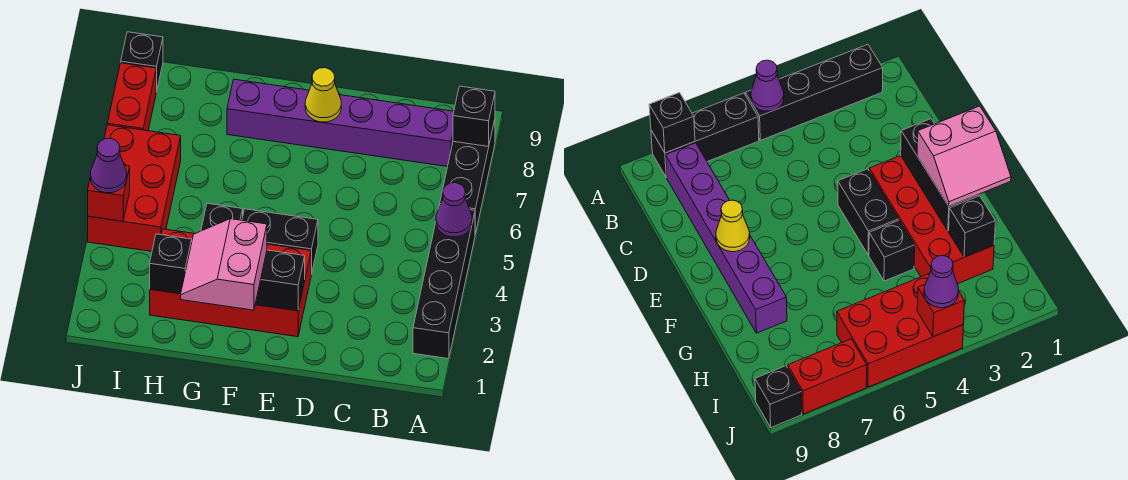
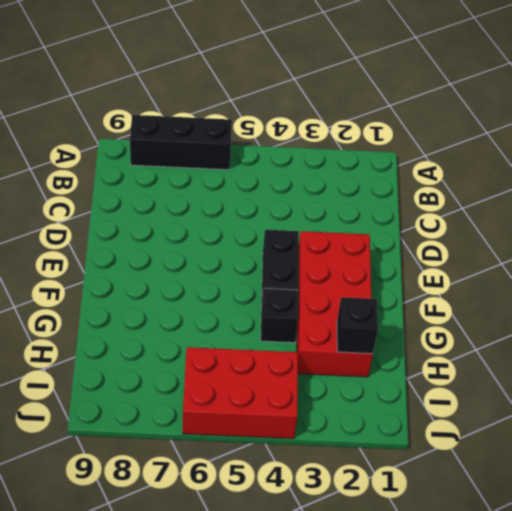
none -> black brick A2:A5 level 1
none -> purple brick B8:G8 level 1
none -> red brick J7:J8 level 1

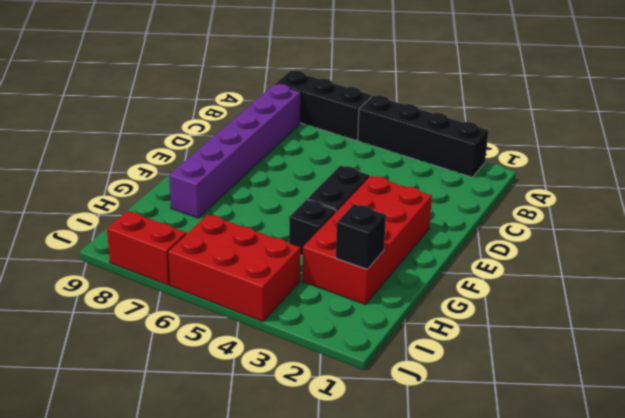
none -> black brick J9 level 1
none -> purple cone A5 level 2
none -> black brick A8 level 2

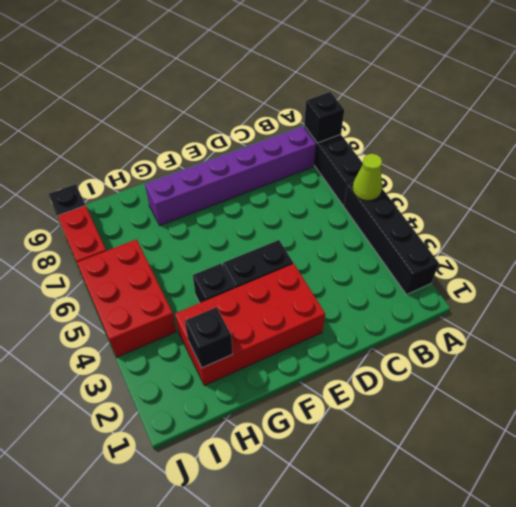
lime cone A5 level 2 -> purple cone A5 level 2
none -> black brick E2:G2 level 2
none -> yellow cone E8 level 2
none -> red brick J4 level 2

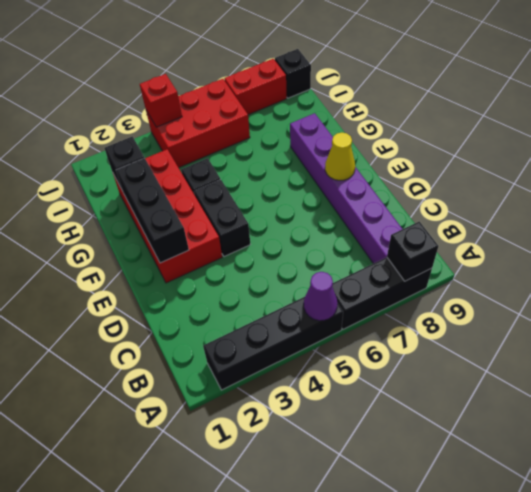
none -> pink slope F1:G2 level 3 top F
none -> purple cone J4 level 3

